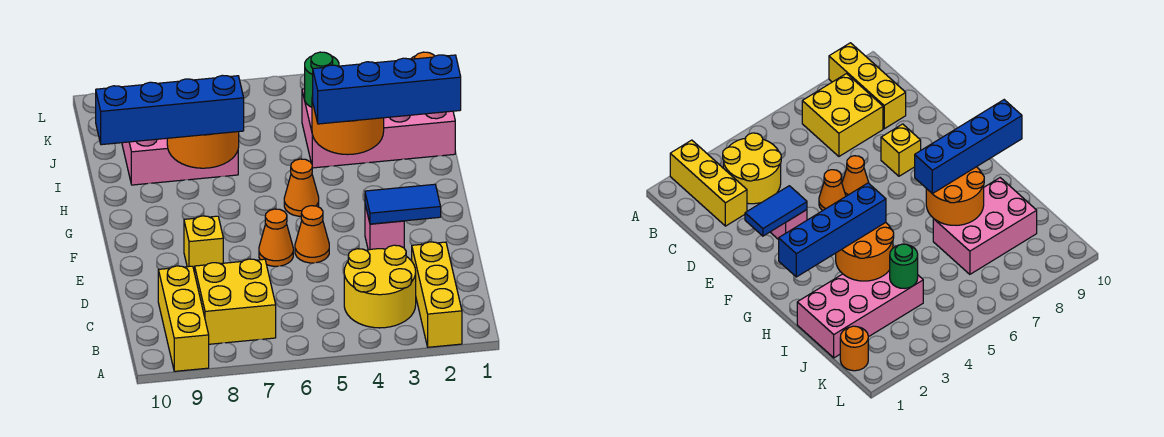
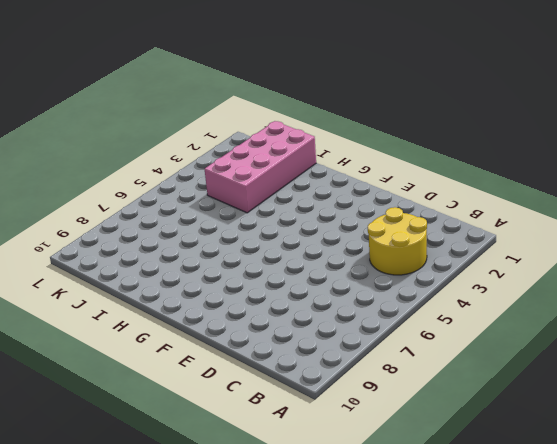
none -> yellow brick A2:C2 level 1
none -> yellow brick A9:C9 level 1
none -> yellow brick B7:C8 level 1

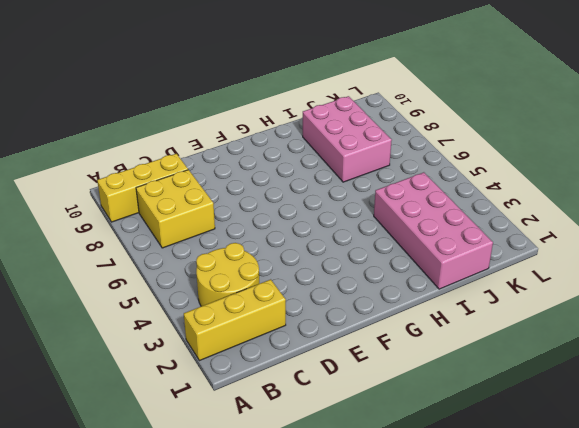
none -> pink brick E3 level 1
none -> orange cone E5 level 1
none -> orange cone E6 level 1

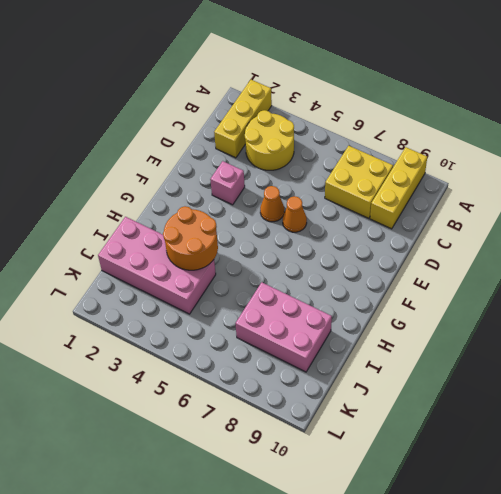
none -> yellow brick E8 level 1
none -> orange cone G5 level 1
none -> orange round brick K1 level 1

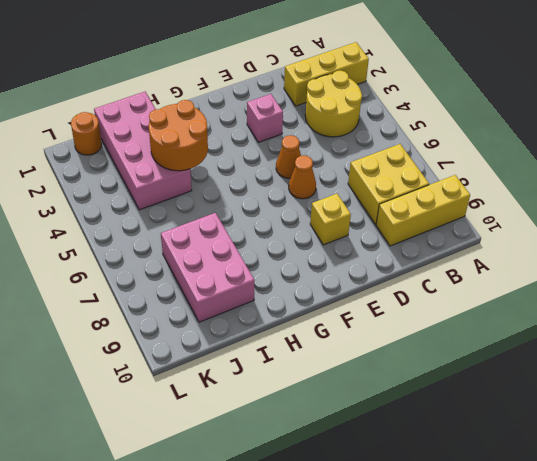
none -> orange cone G5 level 1
none -> blue tile E2:E3 level 2
none -> orange round brick H7:I8 level 2

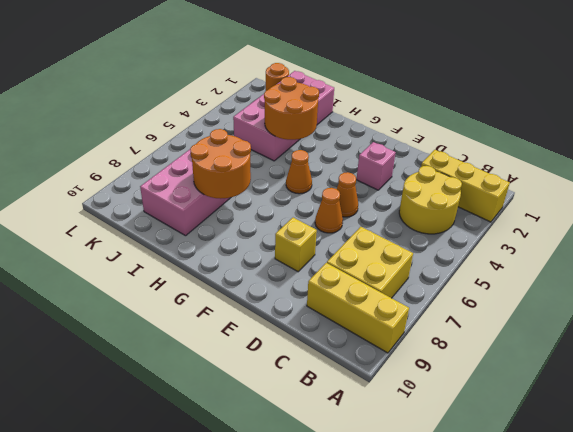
none -> blue tile E2:E3 level 2
none -> green round brick J4 level 2
none -> blue brick H1:H4 level 3

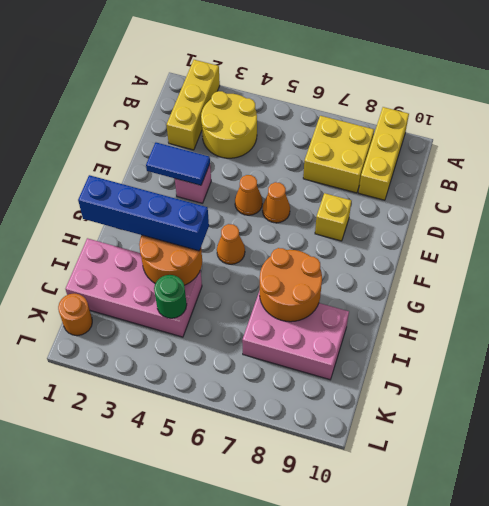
none -> blue brick H7:H10 level 3

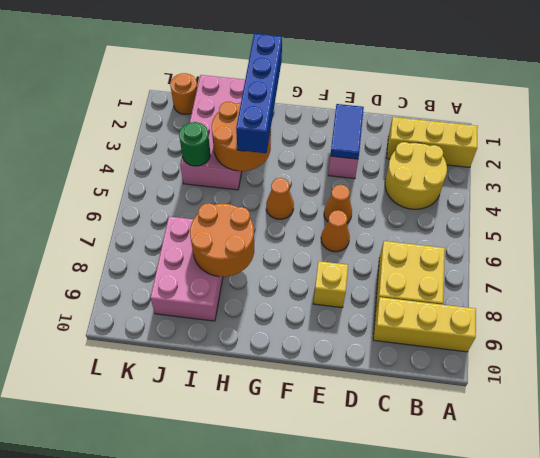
none -> blue brick H7:H10 level 3

